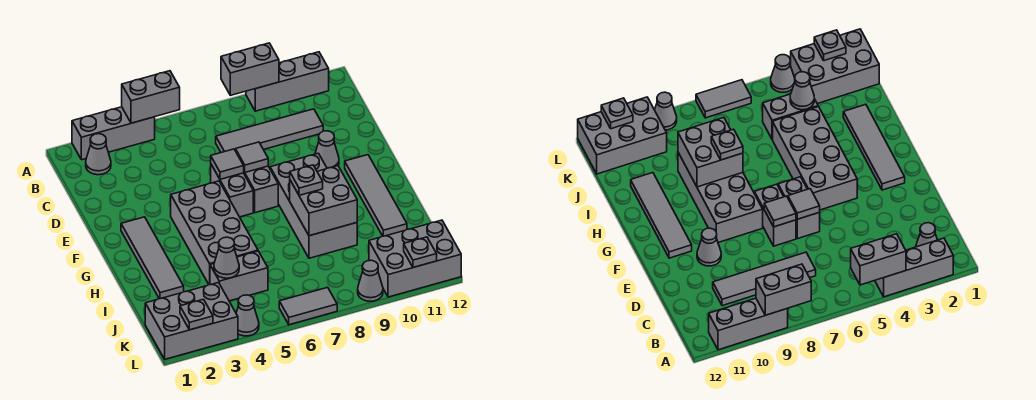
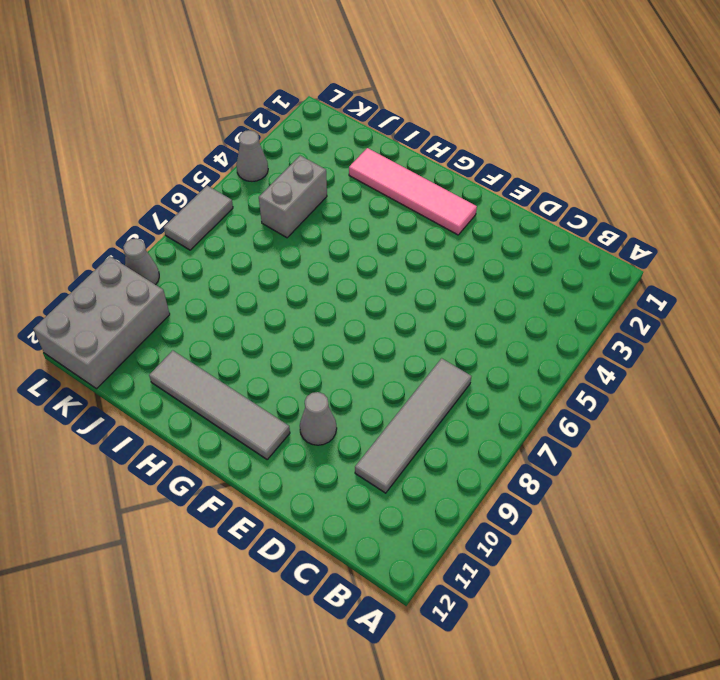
pink tile F2:I2 level 1 -> grey tile F2:I2 level 1
none -> grey brick A2:A4 level 1
none -> grey brick A9:A11 level 1
none -> grey cone B2 level 1

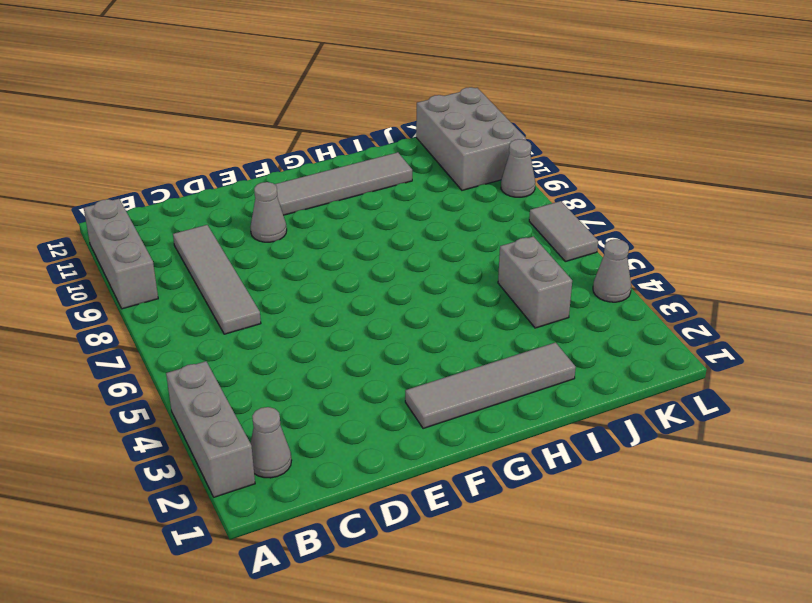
none -> grey brick E6:F6 level 1
none -> grey brick E7:F7 level 1
none -> grey brick F4:I5 level 1

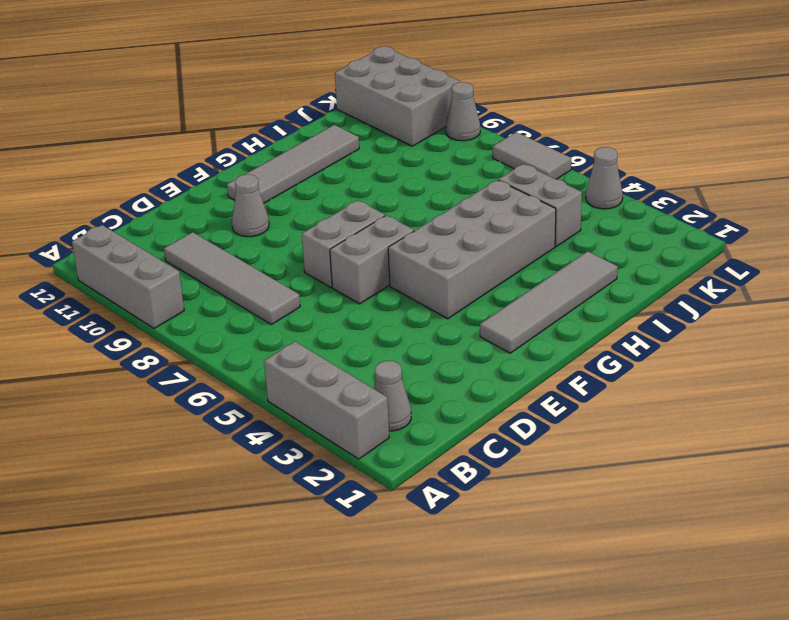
none -> grey brick F8:I9 level 1
none -> grey brick K1:L3 level 1
none -> grey brick A4:A5 level 2

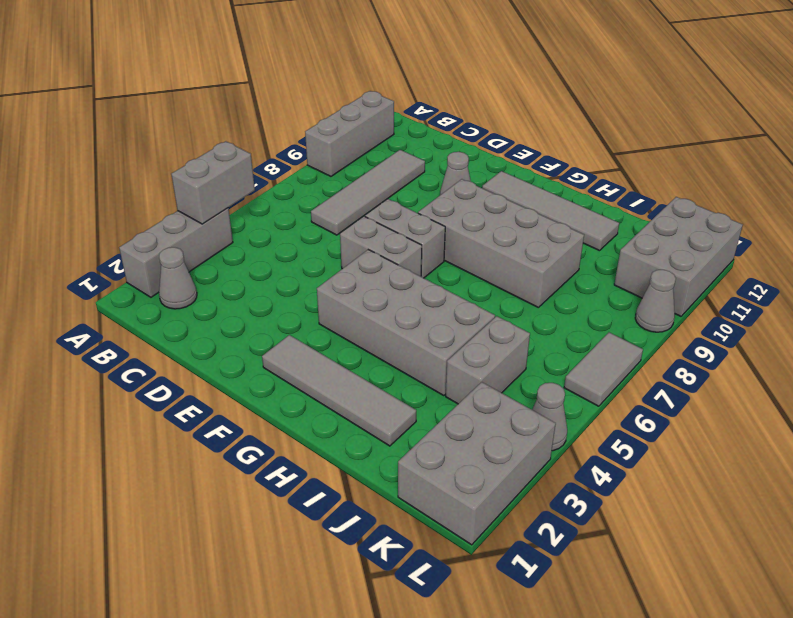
none -> grey brick A8:A9 level 2
none -> grey tile E6 level 2
none -> grey tile E7 level 2

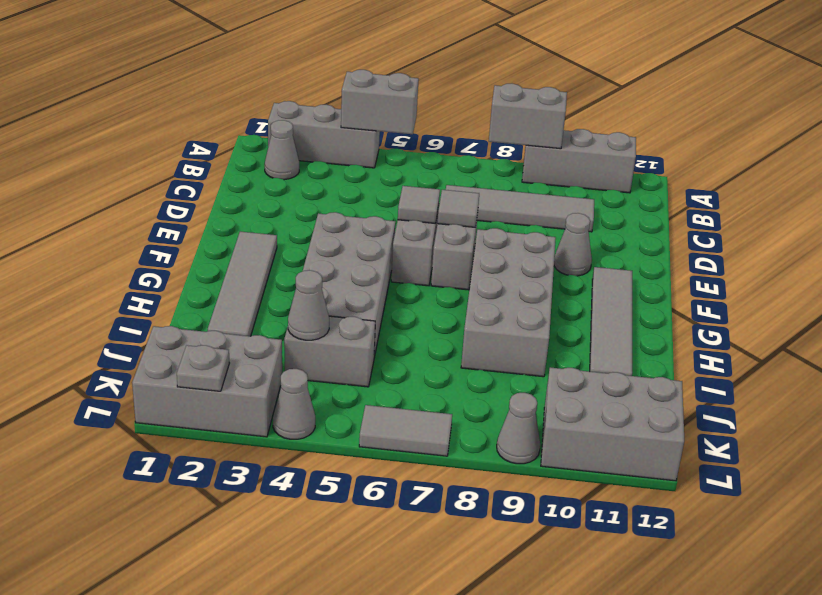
none -> grey brick H8:I9 level 2
none -> grey plate L11 level 2
none -> grey plate H8 level 3

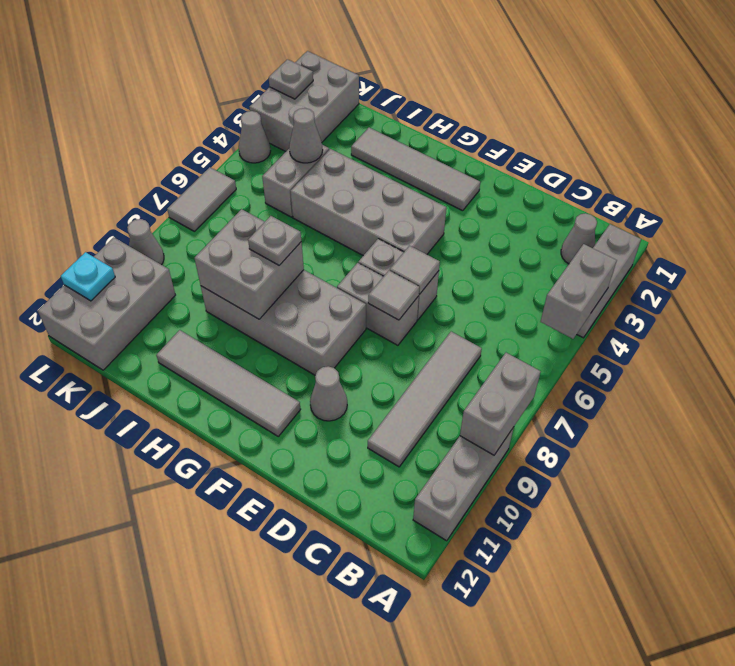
cyan plate L11 level 2 -> grey plate L11 level 2

